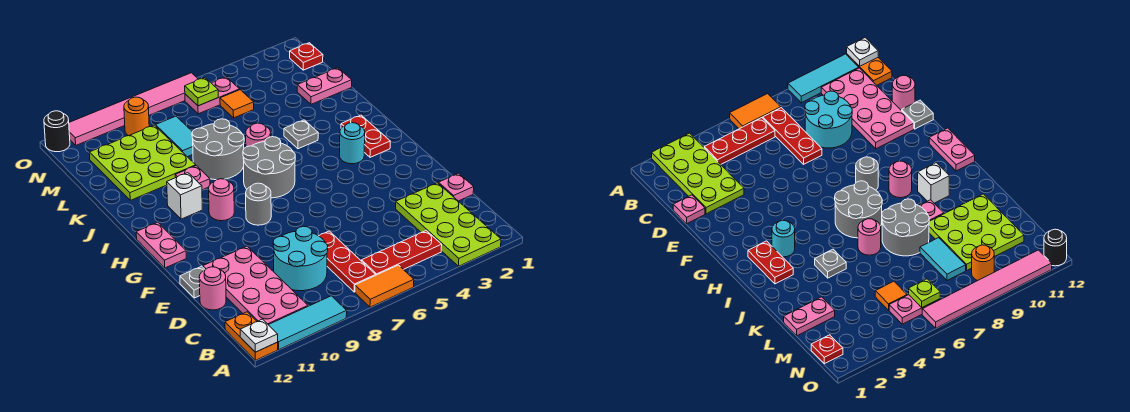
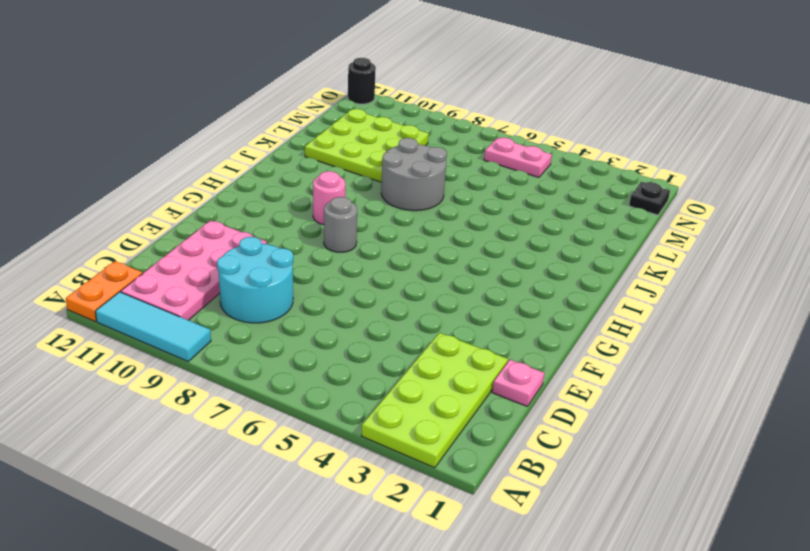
black plate N1 level 1 -> red plate N1 level 1
none -> orange tile A6:A7 level 1
none -> red plate B4:B6 level 1
none -> red plate B7:D7 level 1
none -> pink round brick D12 level 1

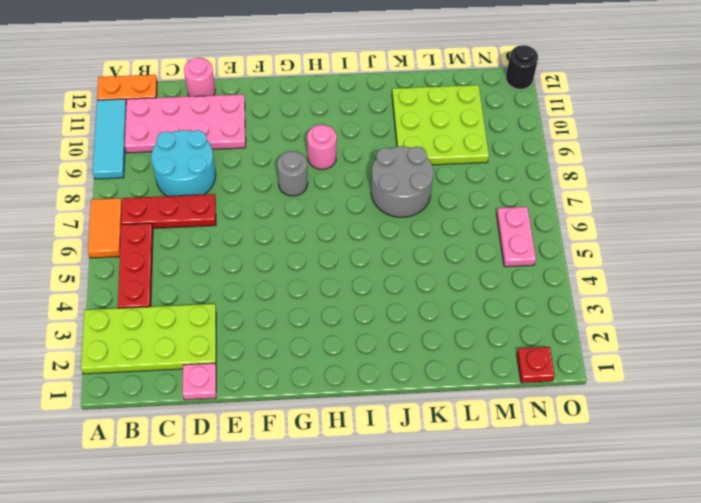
none -> grey plate E12 level 1
none -> pink plate G12:H12 level 1
none -> red plate H2:I2 level 1
none -> cyan round brick H3 level 1

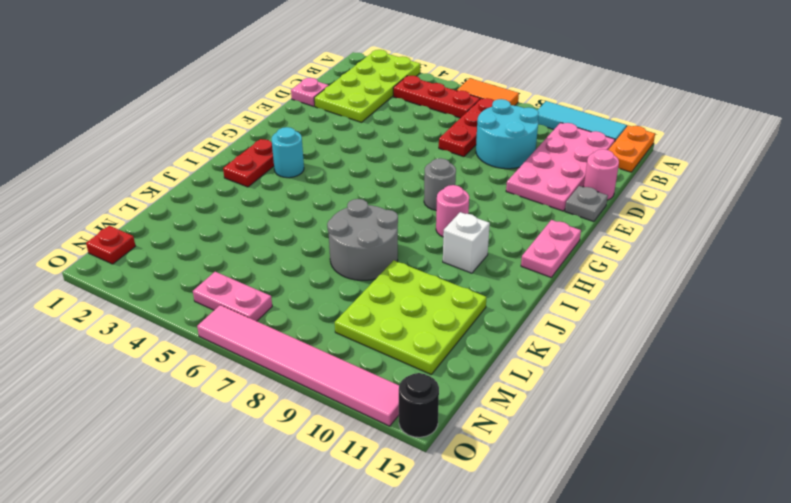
none -> grey round brick H6:I7 level 1
none -> grey plate J4 level 1
none -> pink round brick J6 level 1
none -> pink plate J9 level 1

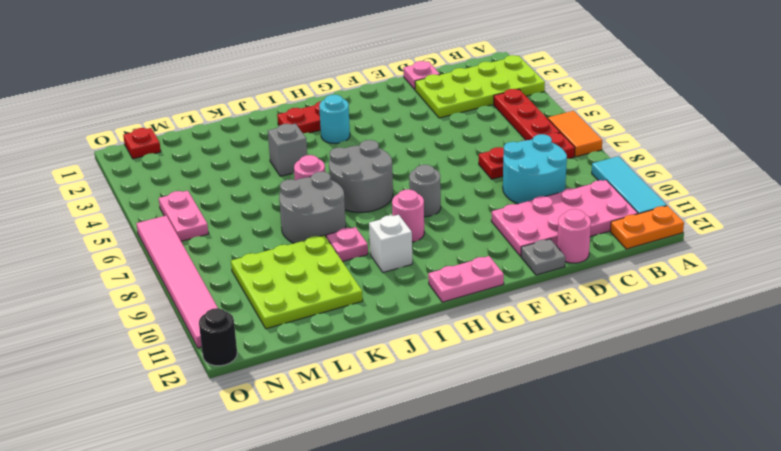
grey brick J4 level 1 -> grey plate J4 level 1
none -> pink plate L1:L2 level 1
none -> cyan tile L8:M8 level 1
none -> orange tile M5 level 1
none -> orange round brick N9 level 1

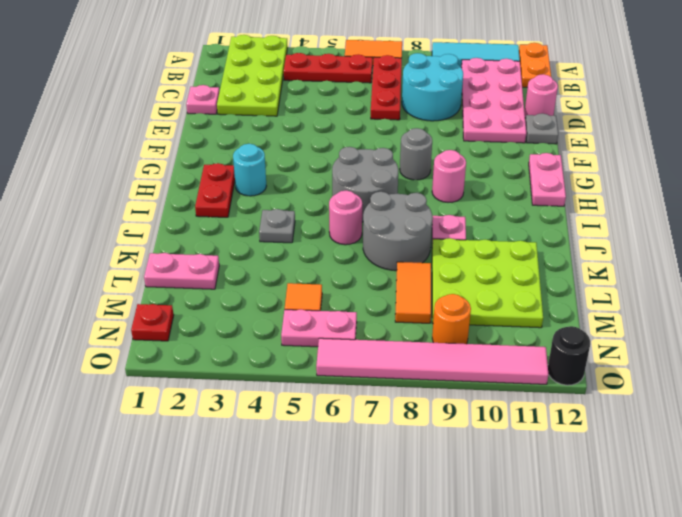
orange tile L8:M8 level 1 -> cyan tile L8:M8 level 1
none -> white brick I10 level 1
none -> white plate A12 level 2
none -> lime plate N6 level 2

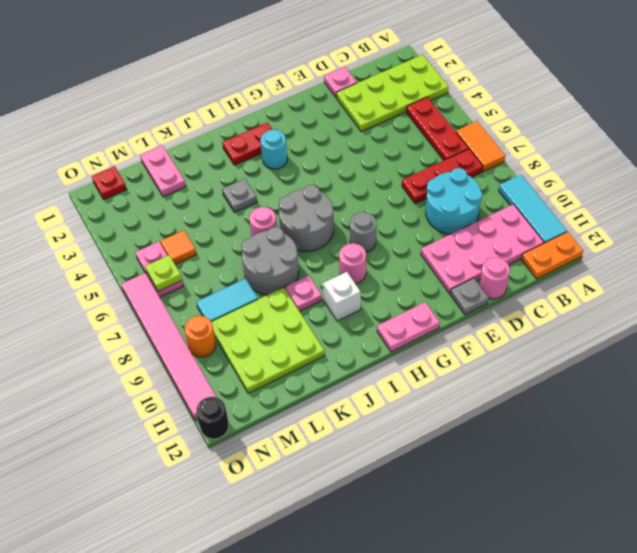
none -> white plate A12 level 2

